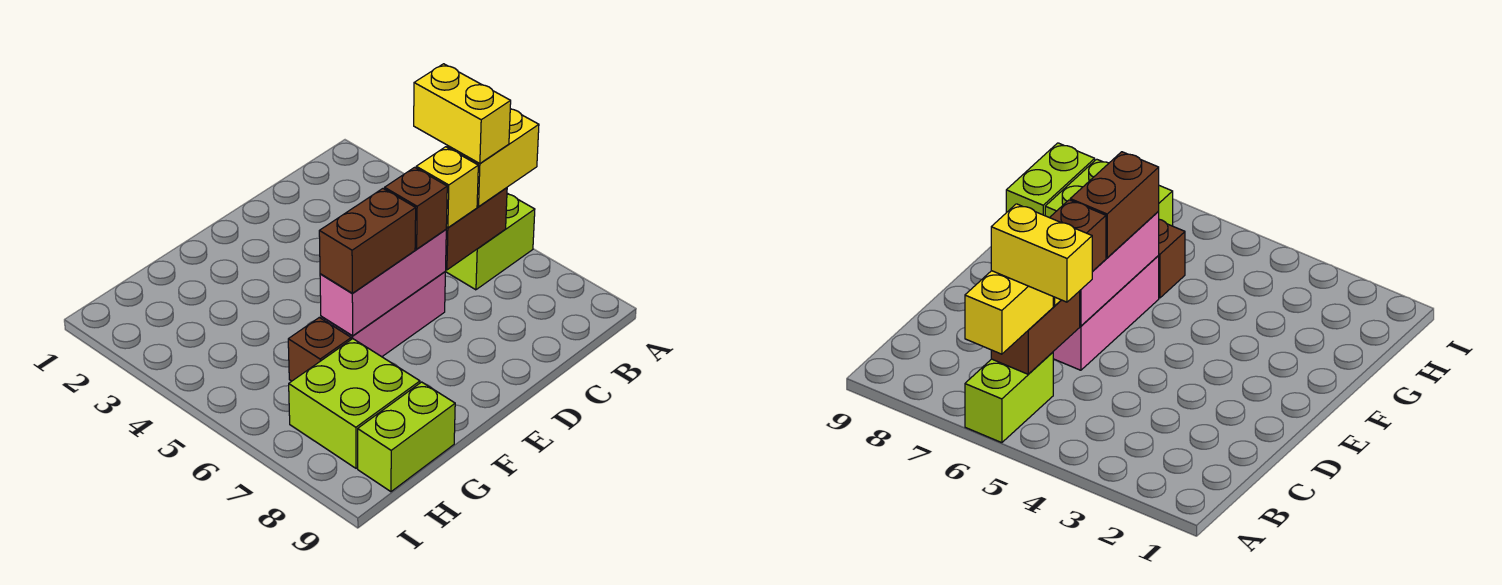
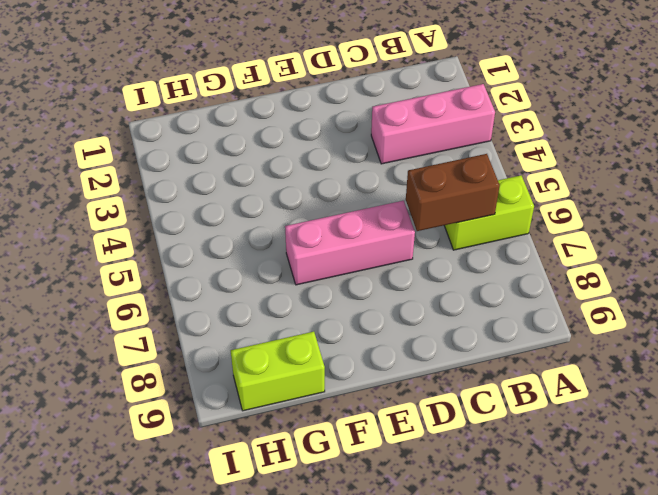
pink brick A3:C3 level 1 -> pink brick D6:F6 level 2
none -> brown brick G6 level 1
none -> lime brick G7:H8 level 1
none -> yellow brick A6:B6 level 3

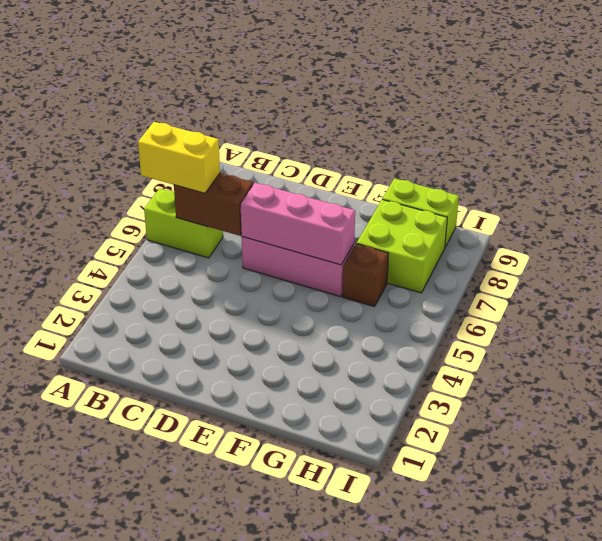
none -> yellow brick C6 level 3
none -> brown brick D6 level 3
none -> brown brick E6:F6 level 3

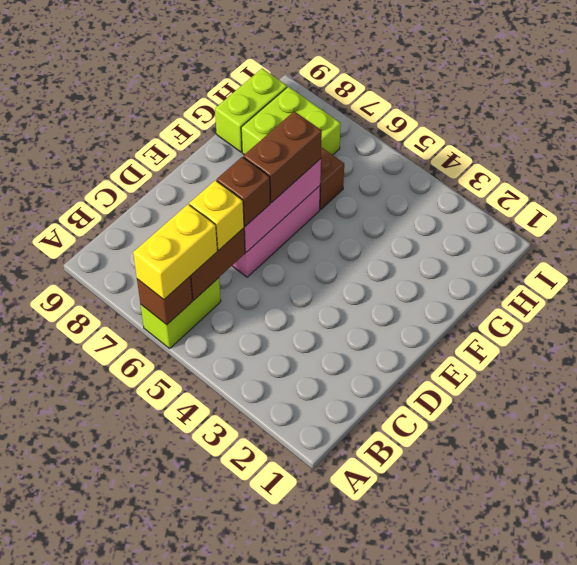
brown brick A6 level 2 -> none
none -> yellow brick B5:B6 level 4

